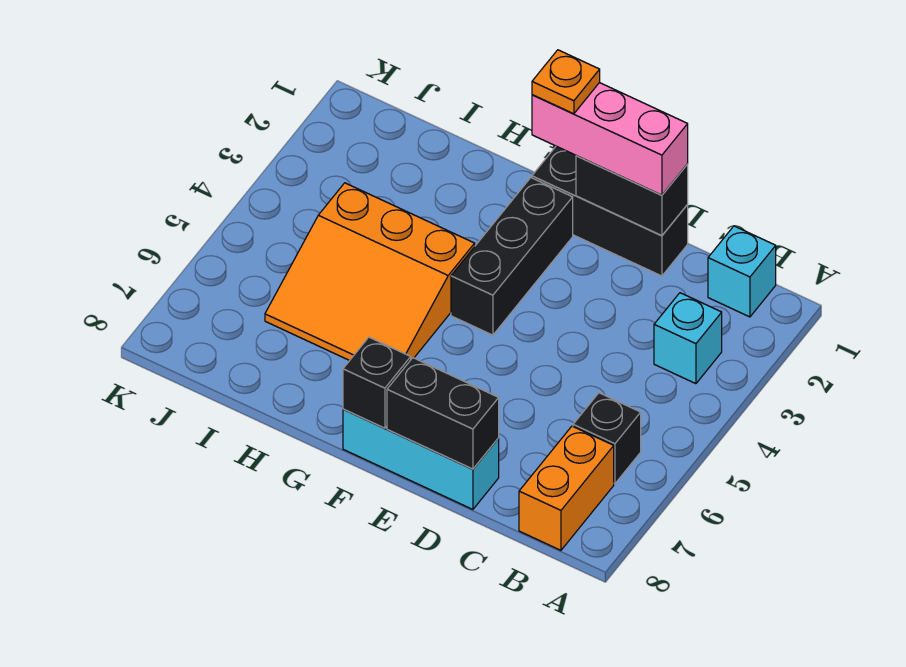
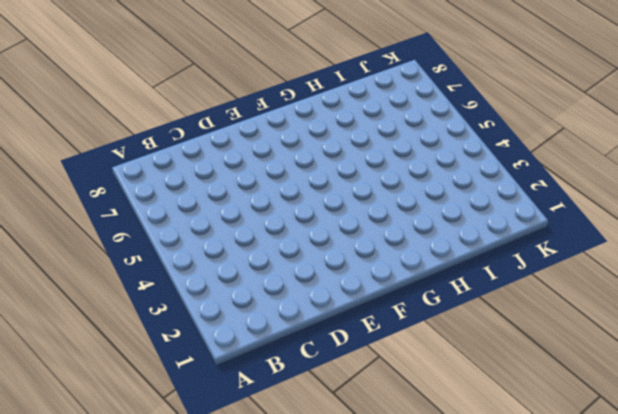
none -> cyan brick B1 level 1
none -> cyan brick B3 level 1
none -> black brick B6 level 1

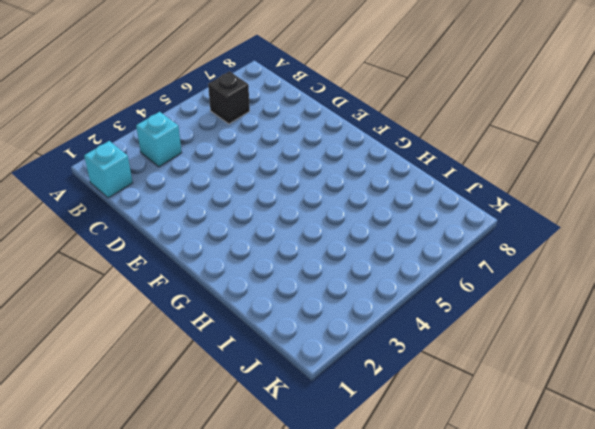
none -> orange brick B7:B8 level 1
none -> black brick D1:F1 level 1
none -> cyan brick D8:F8 level 1

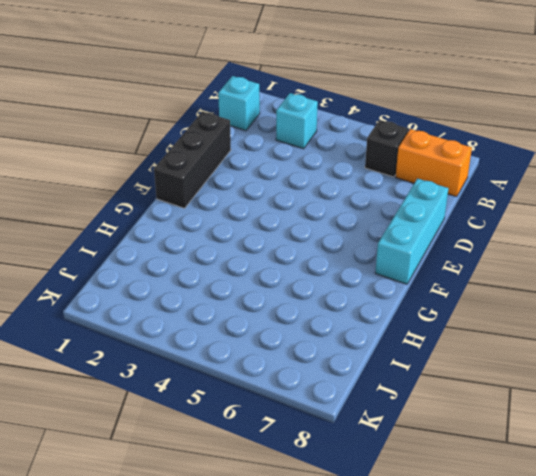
none -> black brick F2:F4 level 1
none -> orange slope G4:I6 level 1 top 4
none -> black brick D1:E1 level 2

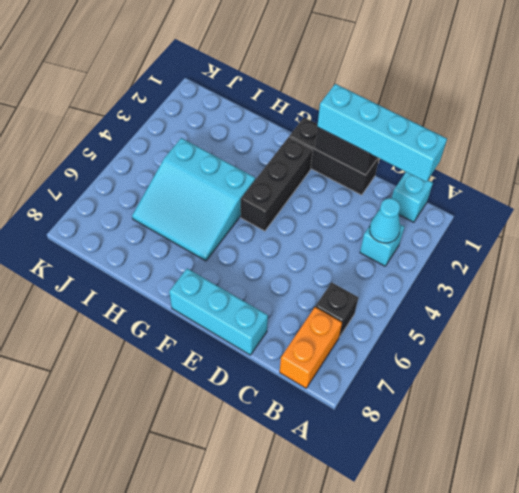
cyan brick B1:E1 level 3 -> pink brick D1:F1 level 3
cyan cone B3 level 2 -> none
cyan slope G4:I6 level 1 top 4 -> orange slope G4:I6 level 1 top 4
none -> black brick D8:E8 level 2
none -> black brick F8 level 2
none -> orange plate F1 level 4

